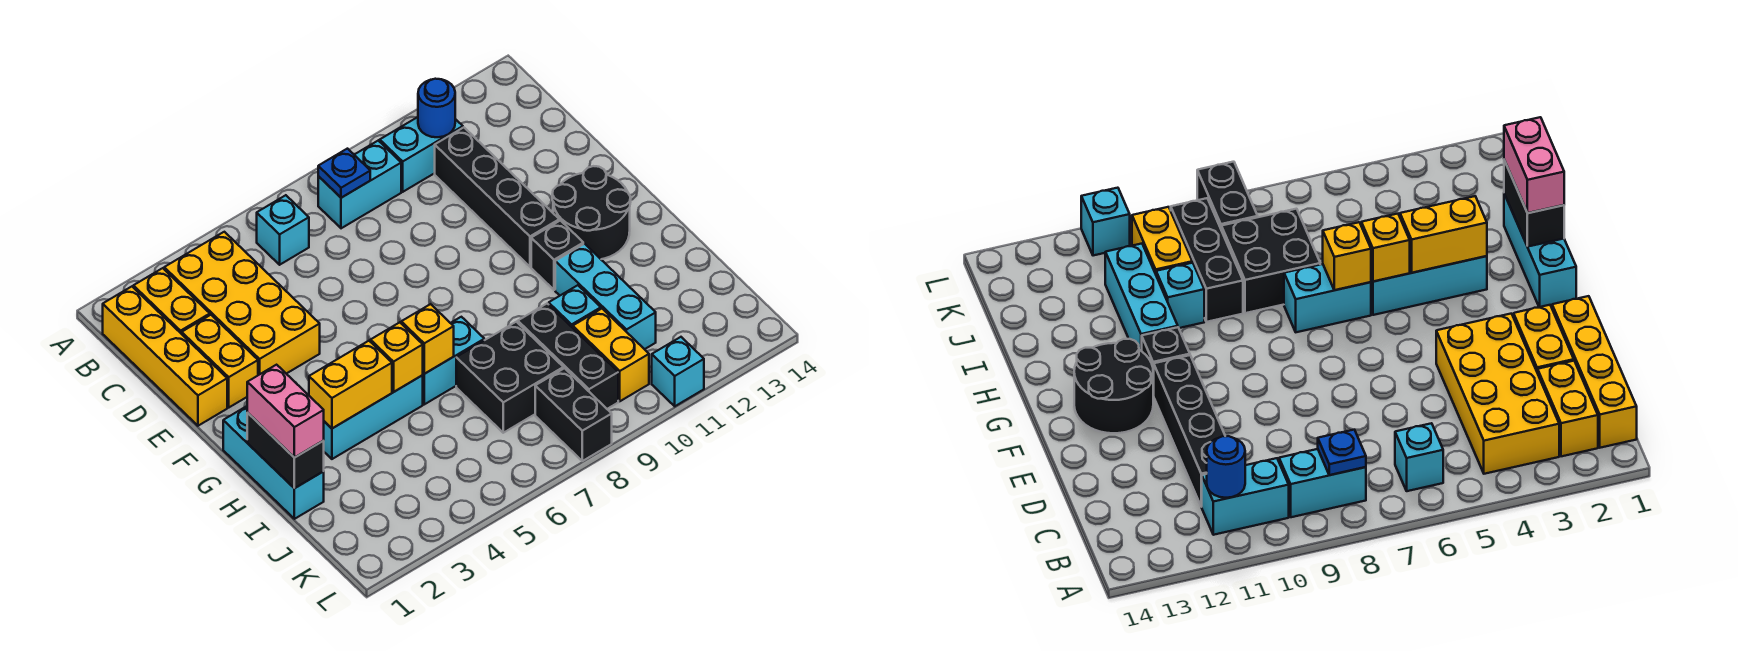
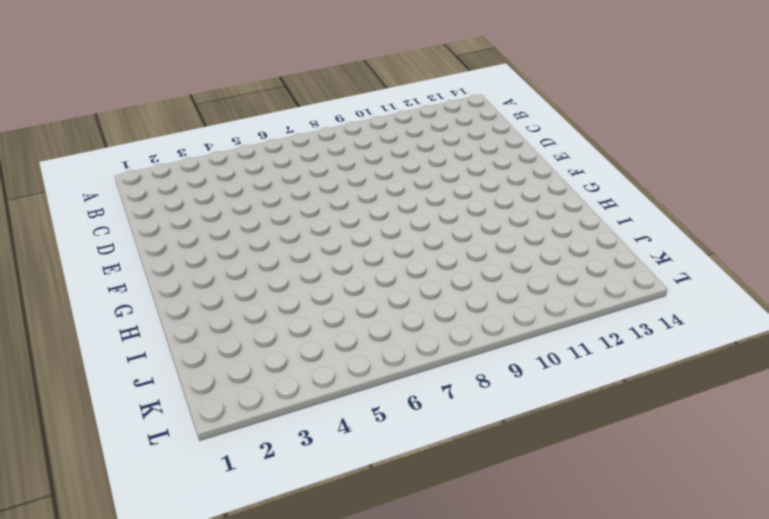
none -> yellow brick B1:E1 level 1
none -> yellow brick B2:C2 level 1
none -> yellow brick B3:E4 level 1

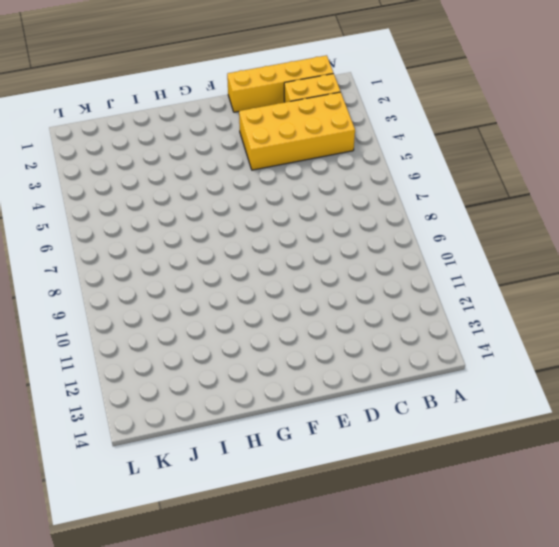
none -> cyan brick B6 level 1
none -> cyan brick B8:B9 level 1
none -> cyan brick B10:B11 level 1

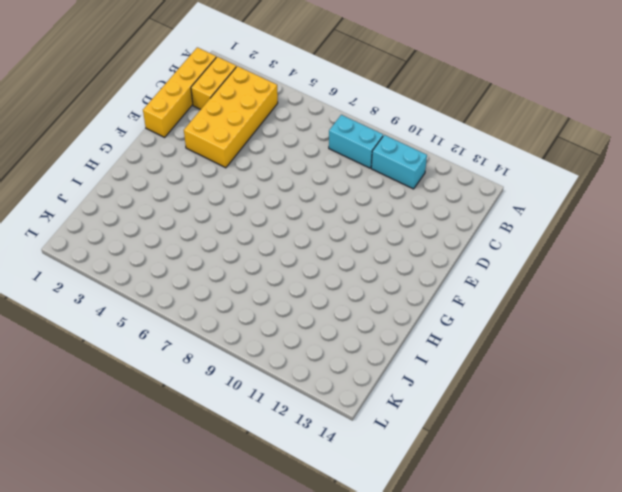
none -> cyan brick B6 level 1
none -> black brick C11:F11 level 1
none -> yellow brick D2:E2 level 1

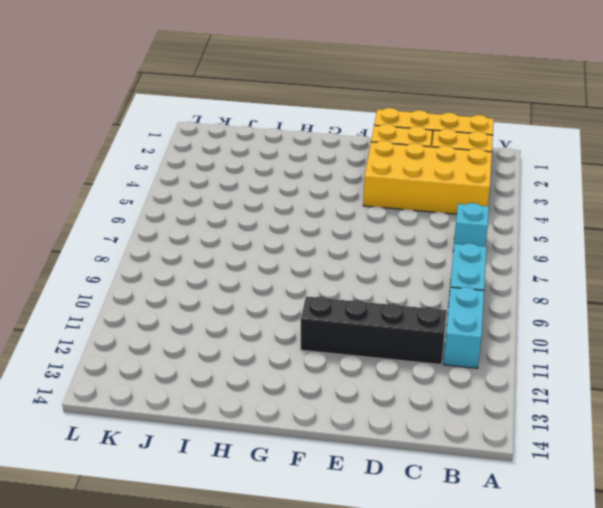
none -> black round brick F12:G13 level 1
none -> cyan brick G1:I1 level 1
none -> black brick G11 level 1

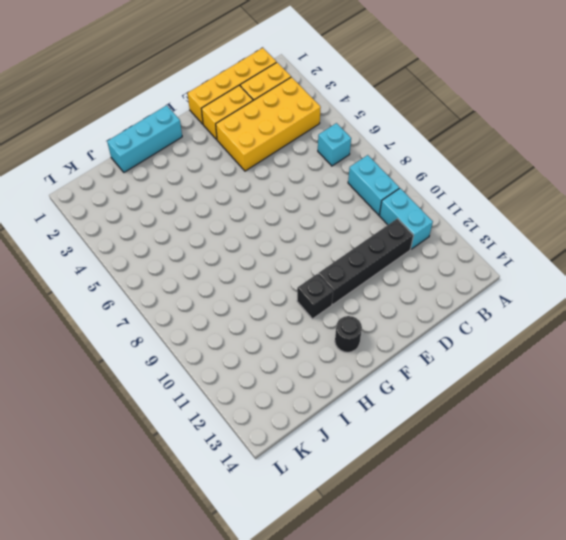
black round brick G13 level 1 -> black round brick F12:G13 level 1
none -> cyan brick H3:H5 level 1
none -> cyan brick H6:H7 level 1
none -> cyan brick H11:J11 level 1

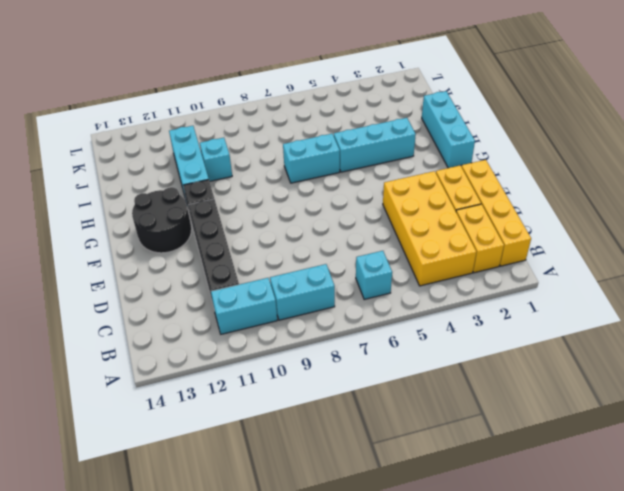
none -> black brick I7:J8 level 1
none -> black brick I9:K9 level 1
none -> yellow brick J10:K10 level 1

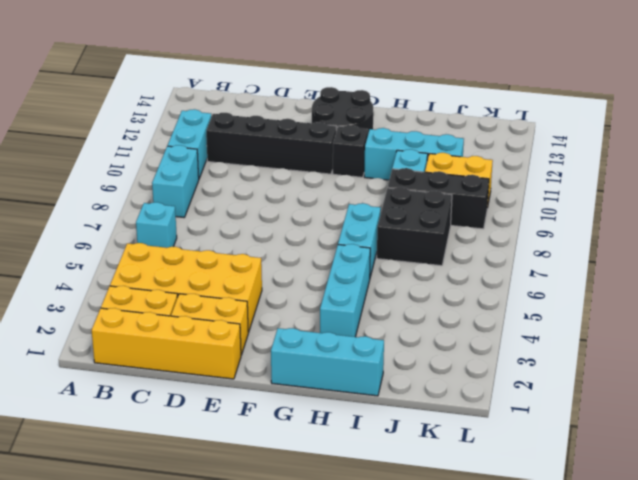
none -> black brick K8:L8 level 1
none -> cyan brick L11 level 1
none -> blue plate B8 level 2

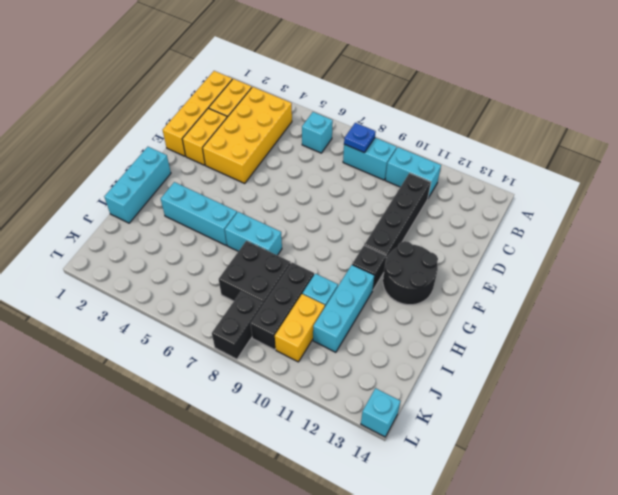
cyan brick L14 level 1 -> cyan brick L11 level 1
none -> blue round brick B11 level 2
none -> black brick H1:I1 level 2
none -> yellow brick H3:H4 level 2

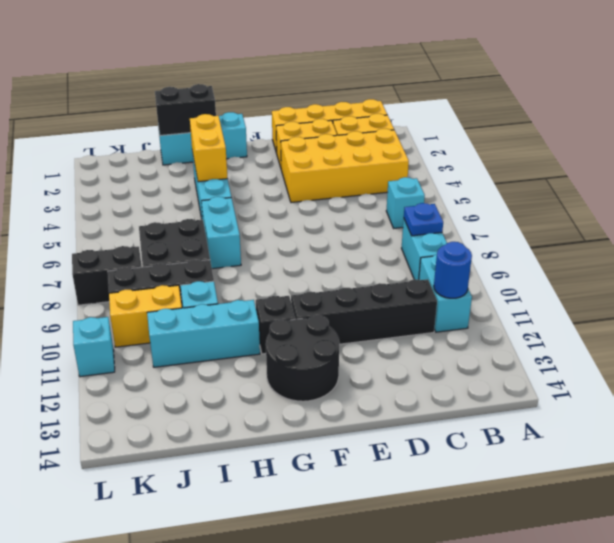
none -> yellow brick H5 level 2
none -> yellow brick H6 level 2
none -> pink brick H1:I1 level 3

